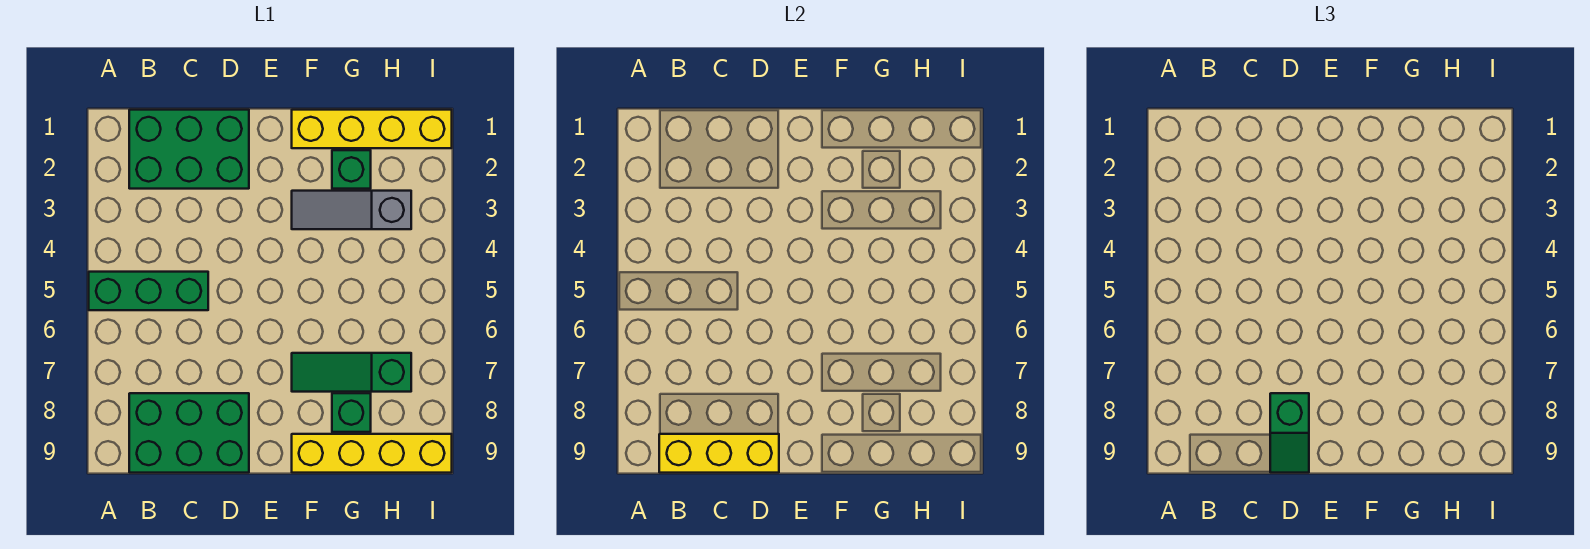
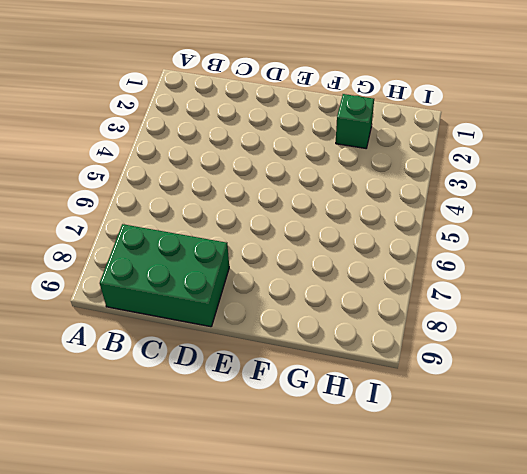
none -> green brick A5:C5 level 1
none -> green brick B1:D2 level 1

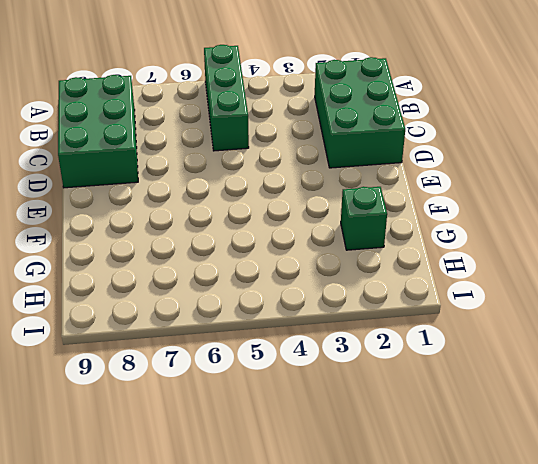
none -> yellow brick F1:I1 level 1
none -> grey slope F3:H3 level 1 top H

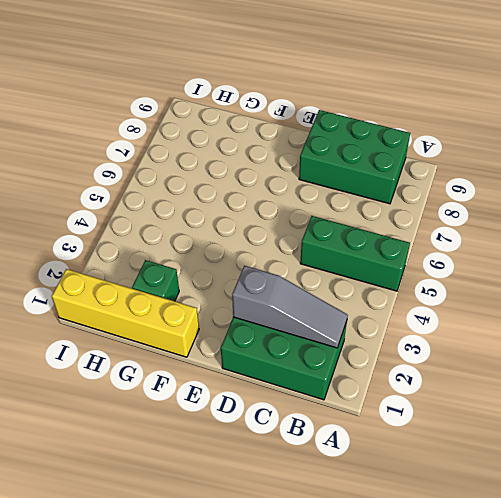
grey slope B2:D2 level 2 top D -> grey slope F3:H3 level 1 top H
none -> green slope F7:H7 level 1 top H
none -> yellow brick F9:I9 level 1

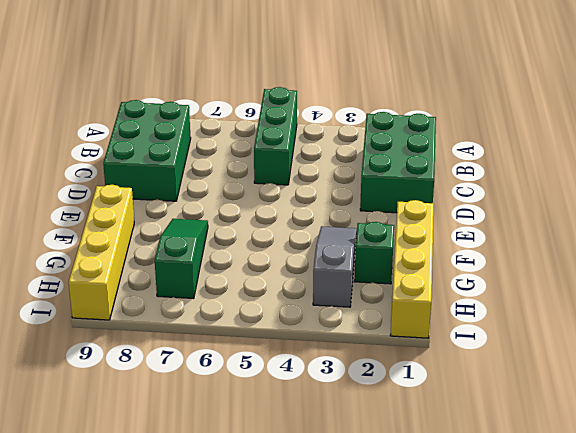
none -> green brick G8 level 1
none -> yellow brick B9:D9 level 2

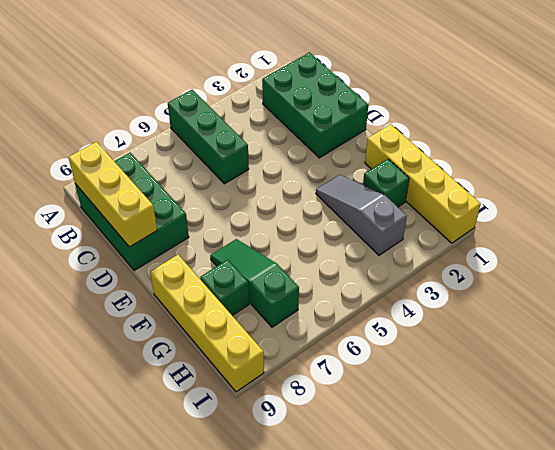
none -> green slope D8:D9 level 3 top 8

